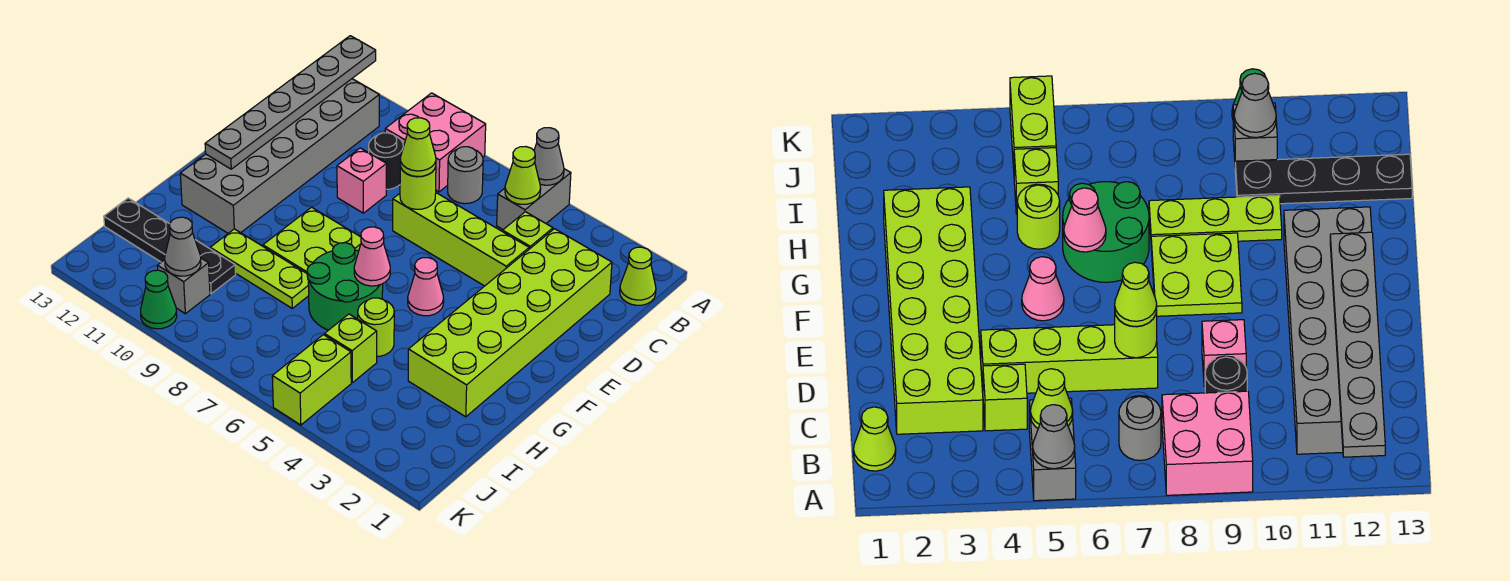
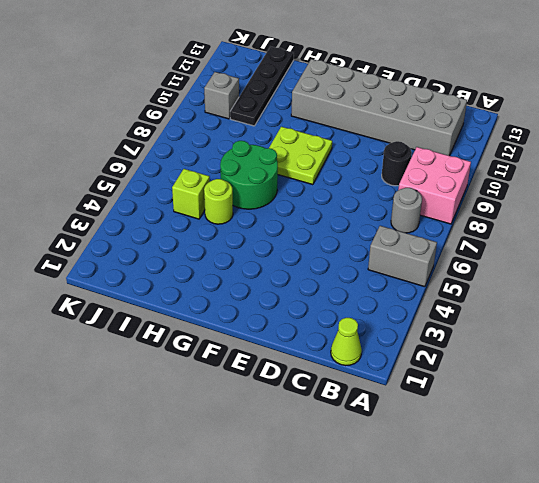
none -> lime brick C2:H3 level 1
none -> lime brick C4 level 1
none -> lime brick D4:D7 level 1

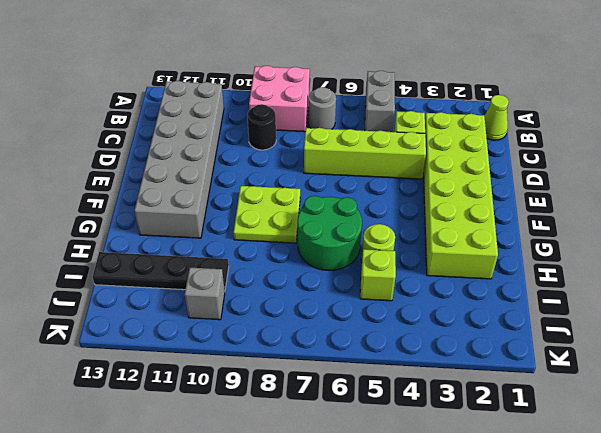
none -> pink brick D9 level 1
none -> pink cone F5 level 1
none -> lime plate H8:H10 level 1

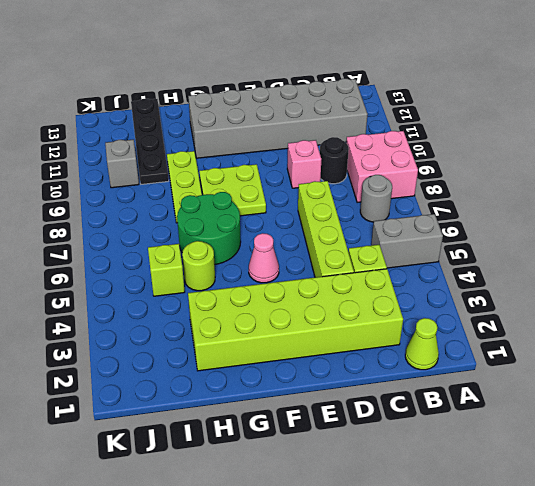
none -> lime brick J5:K5 level 1
none -> green cone K10 level 1
none -> grey cone A5 level 2

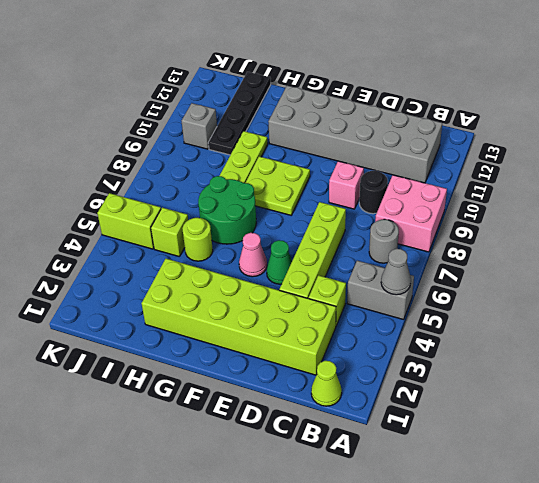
green cone E5 level 1 -> green cone K10 level 1
none -> grey plate A12:F12 level 2
none -> lime cone B5 level 2
none -> lime round brick D7 level 2

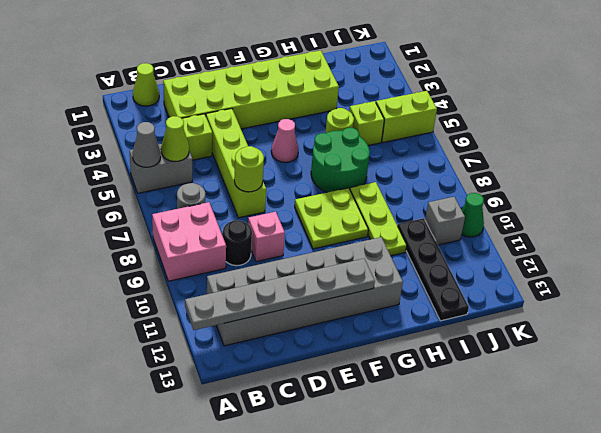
none -> pink cone G6 level 2
none -> grey cone J10 level 2
none -> lime cone D7 level 3

